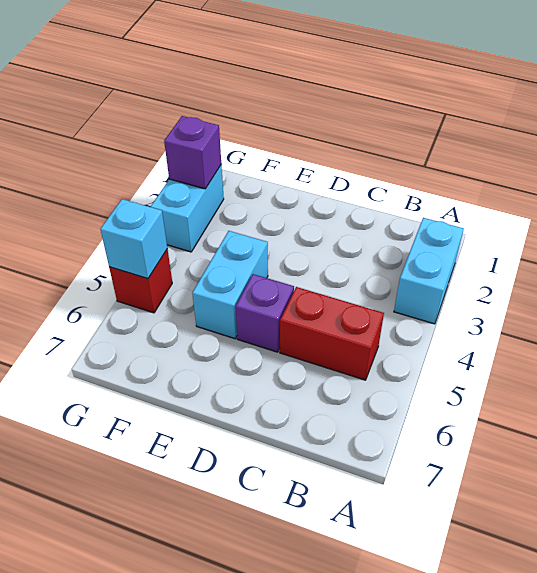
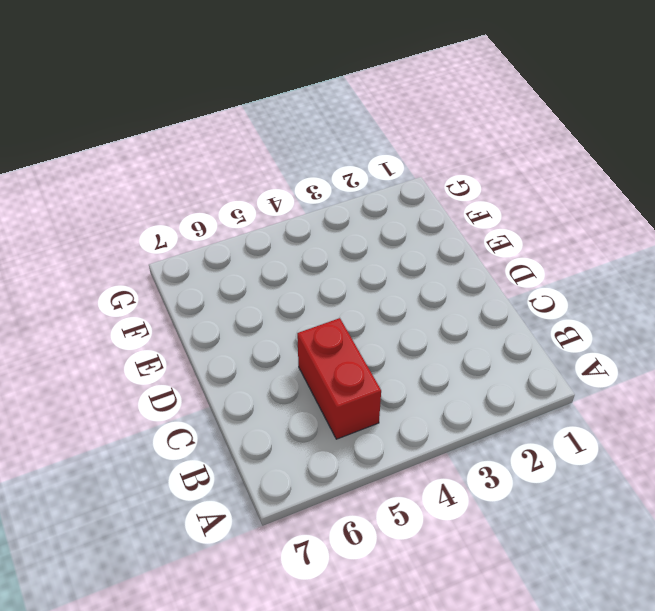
none -> cyan brick A2:A3 level 1
none -> purple brick D5 level 1

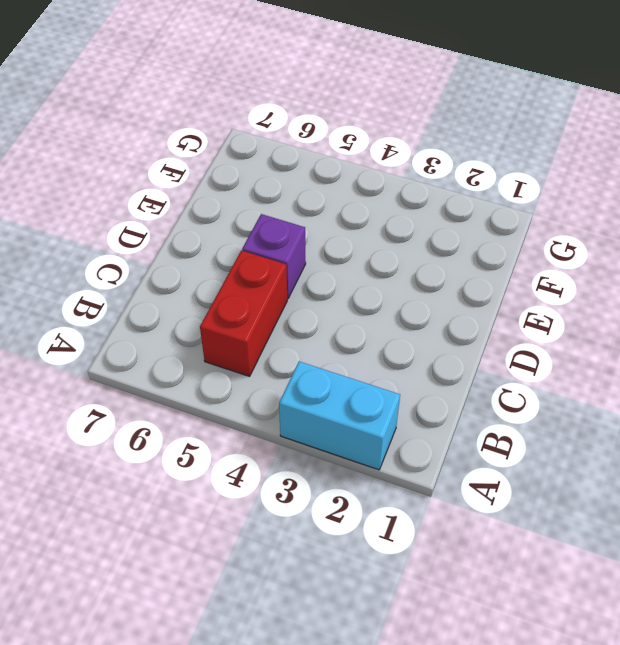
none -> cyan brick E4:E5 level 1
none -> cyan brick G2:G3 level 1

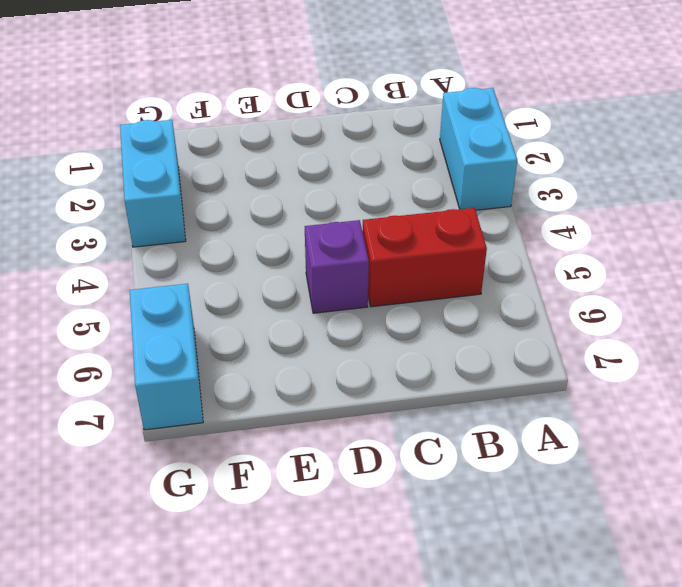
cyan brick G6:G7 level 1 -> cyan brick E4:E5 level 1
none -> red brick G5 level 1
none -> purple brick G2 level 2

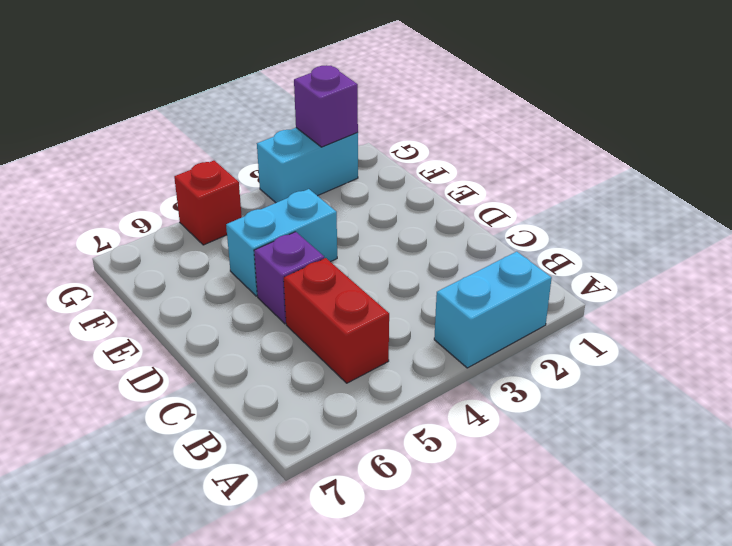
none -> cyan brick G5 level 2

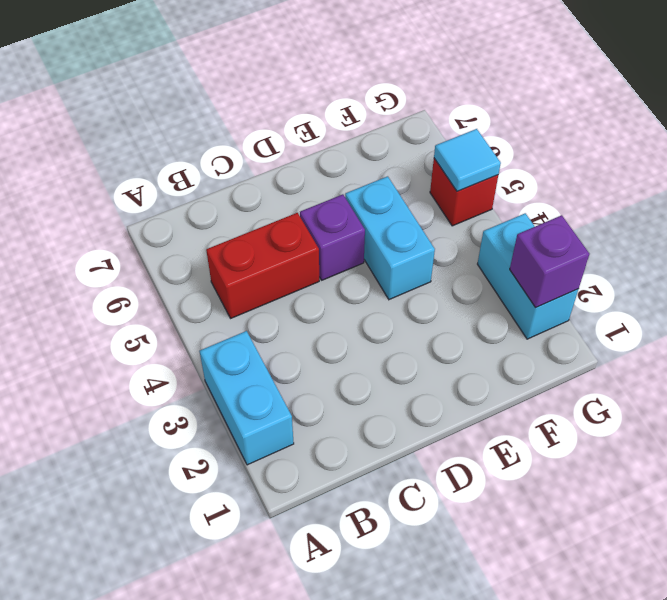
cyan tile G5 level 2 -> cyan brick G5 level 2

